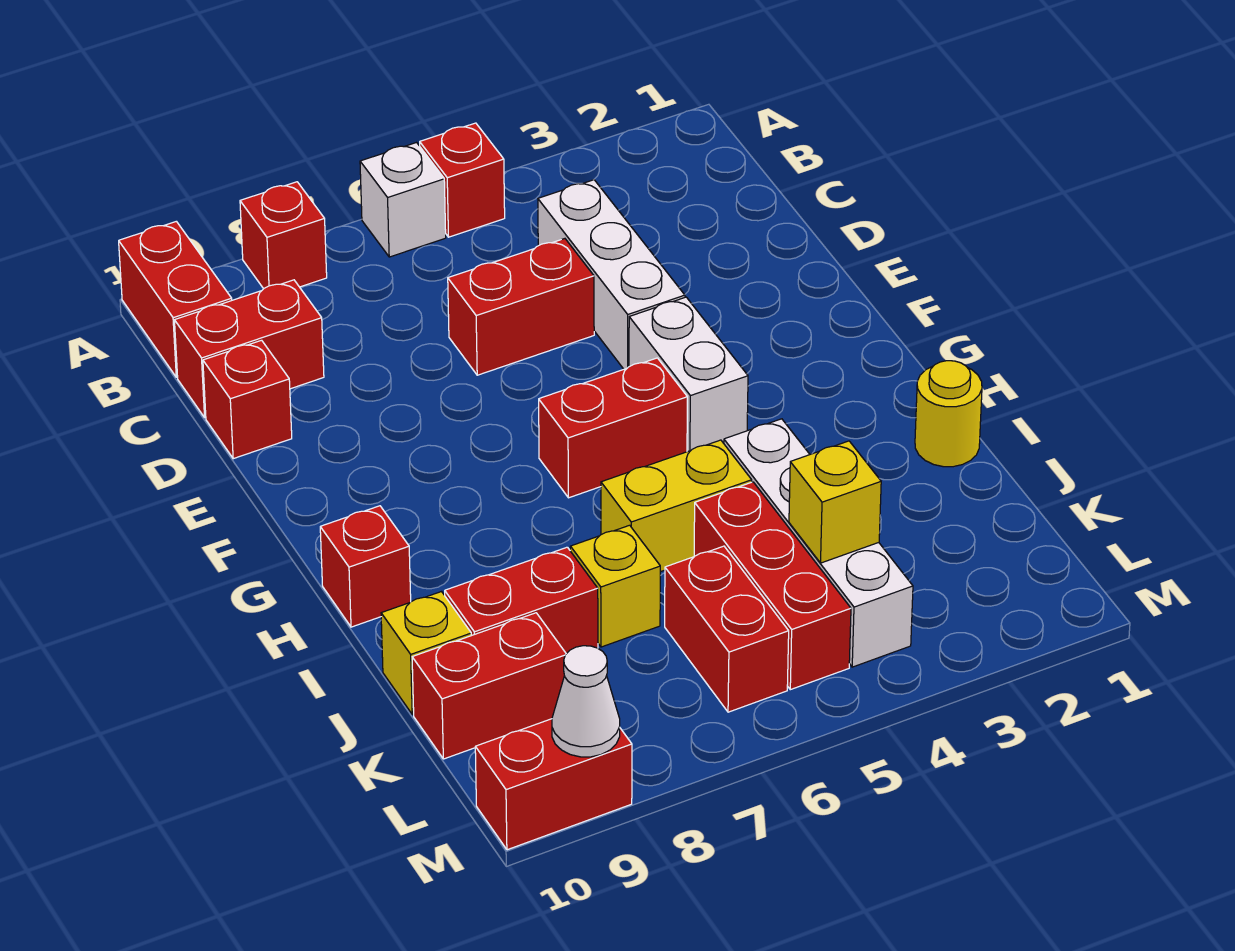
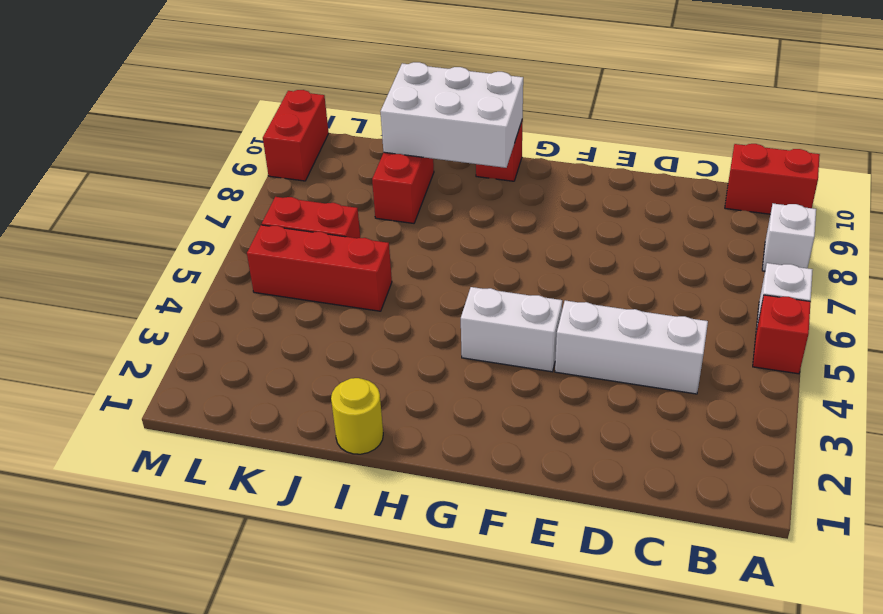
white brick A8 level 1 -> red brick A8 level 1
white brick H9:J10 level 2 -> none
none -> red brick C9:C10 level 1
none -> red brick D5:D6 level 1
none -> red brick D10 level 1

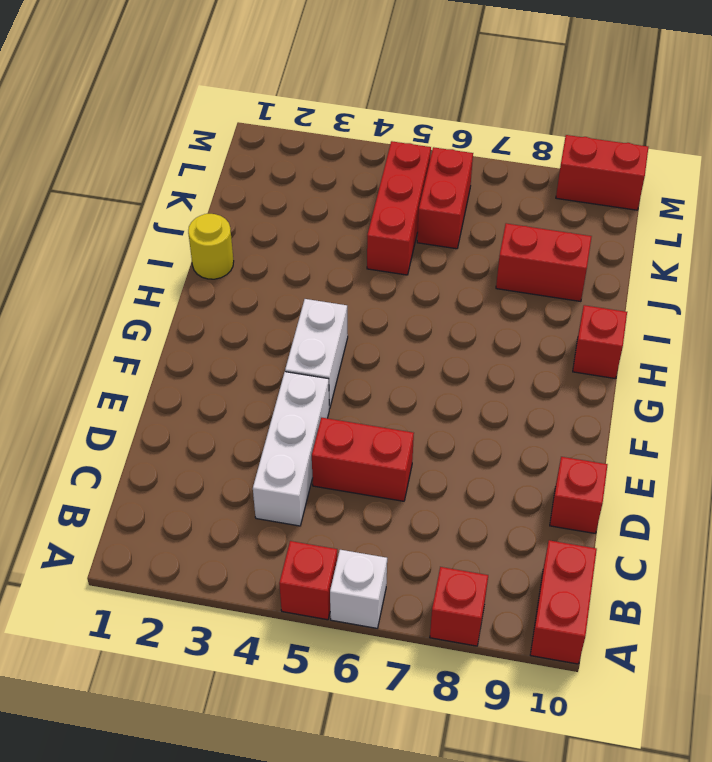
none -> red brick C9:C10 level 1
none -> red brick G5:G6 level 1
none -> white brick I4:L4 level 1

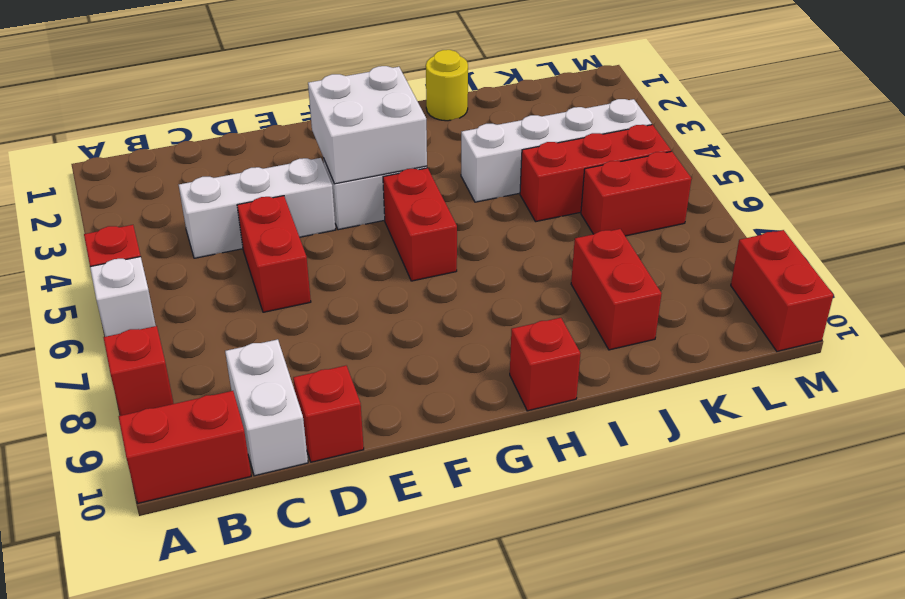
white brick C9:C10 level 1 -> red brick C9:C10 level 1
white brick F3:G4 level 2 -> none
none -> yellow brick I5:I6 level 1
none -> yellow brick J7 level 1
none -> yellow brick J10 level 1

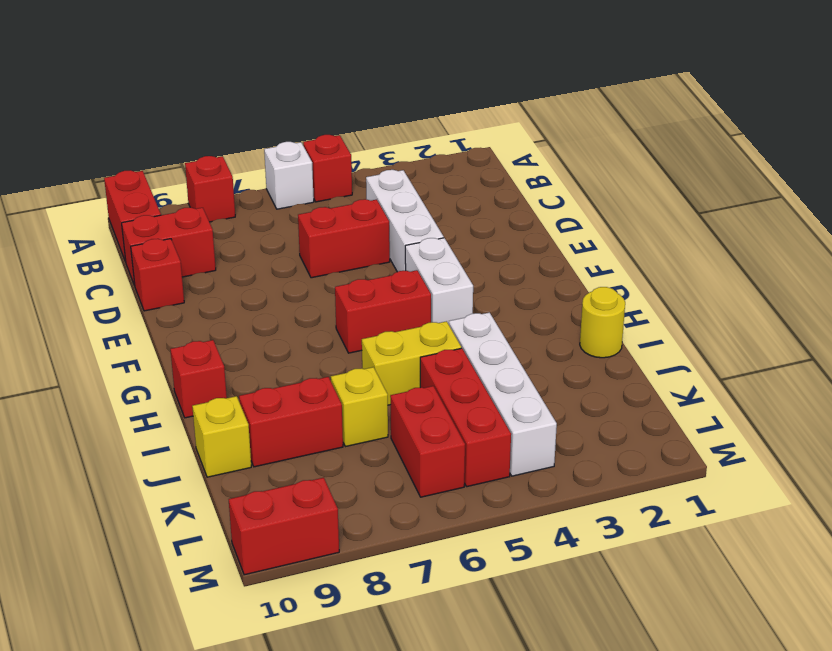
none -> red brick K9:K10 level 1
none -> yellow brick K4 level 2
none -> white cone M9 level 2

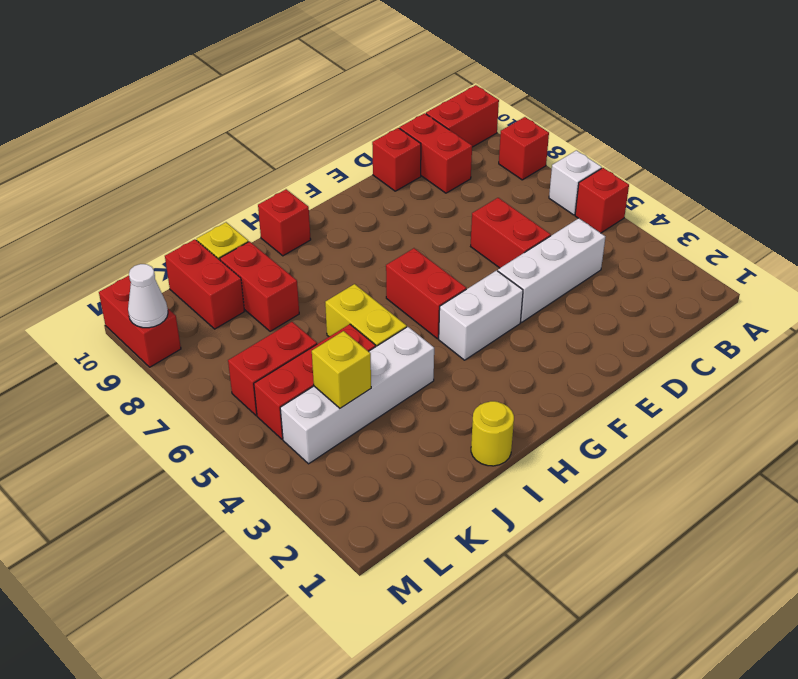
none -> yellow brick J7 level 1

